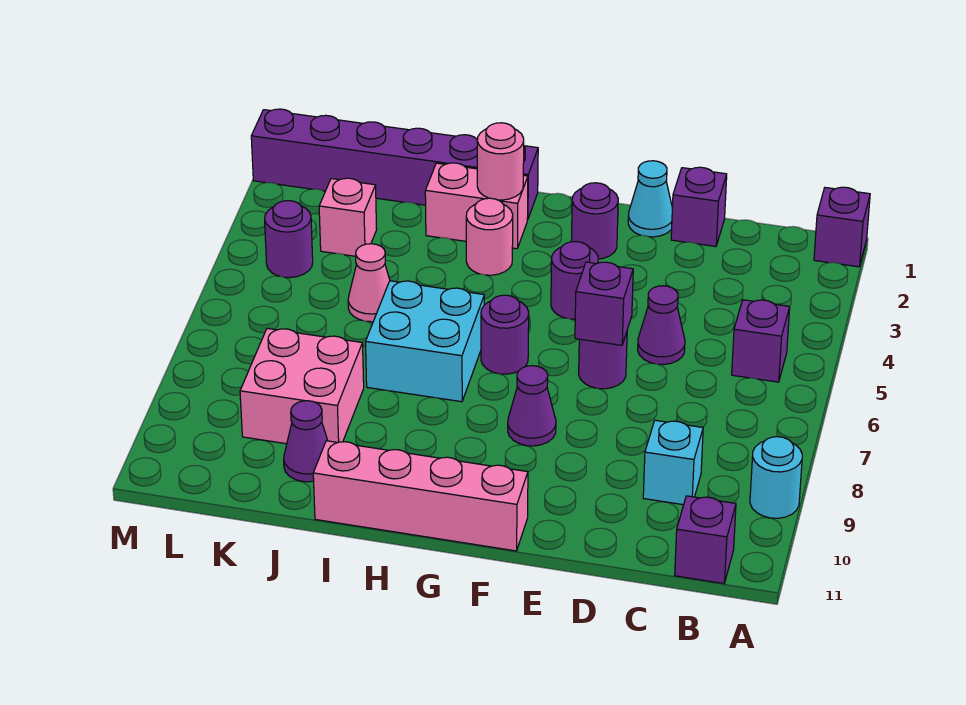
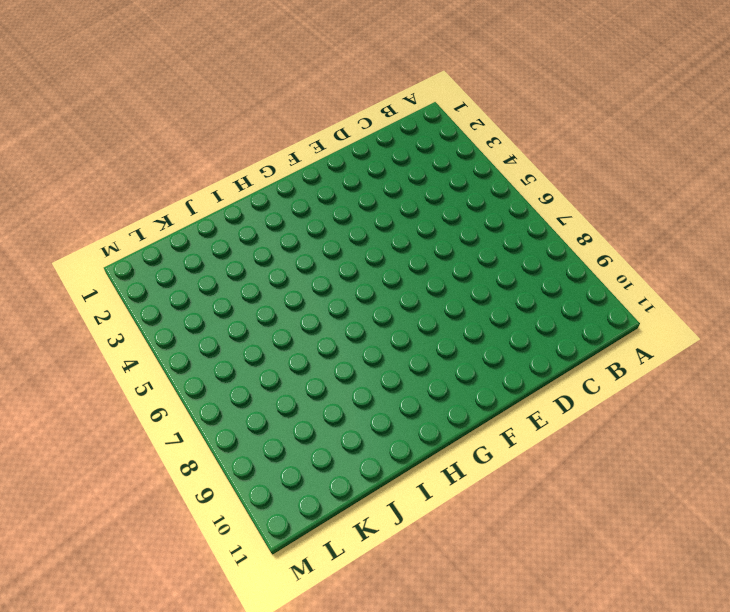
none -> purple brick A1 level 1
none -> cyan round brick A9 level 1
none -> purple brick B5 level 1

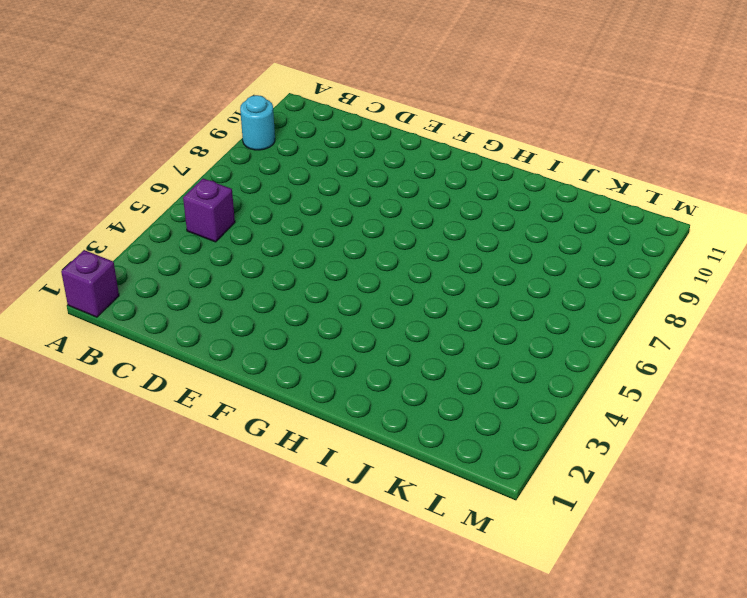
none -> purple brick B11 level 1
none -> cyan brick C9 level 1
none -> purple brick D1 level 1

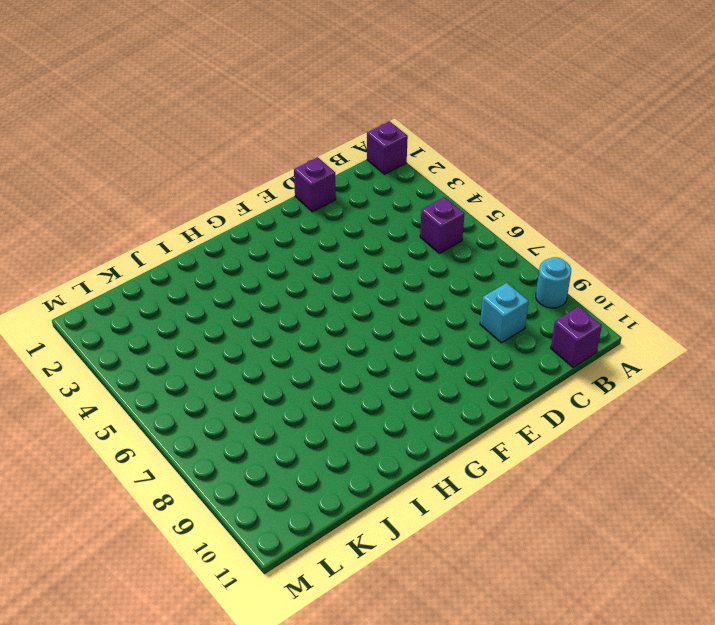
none -> purple cone D5 level 1
none -> cyan cone E1 level 1
none -> purple round brick E6 level 1

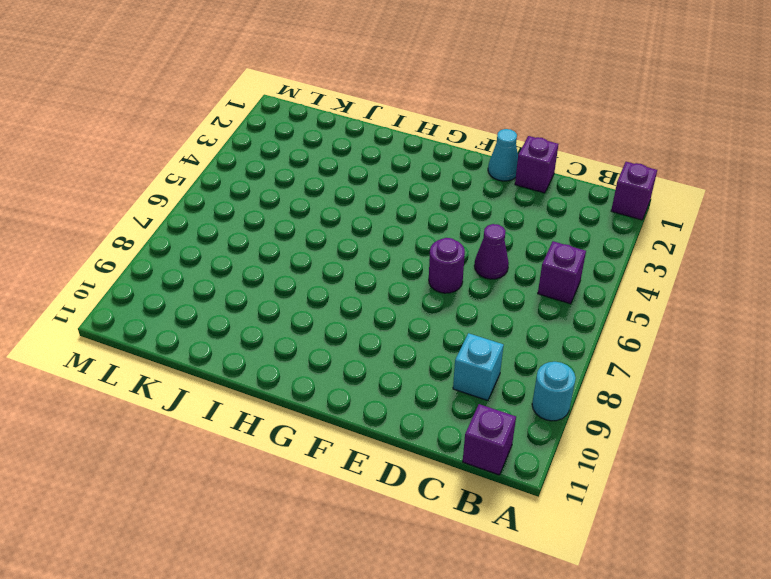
none -> purple round brick F2 level 1
none -> purple round brick F4 level 1
none -> purple cone F8 level 1

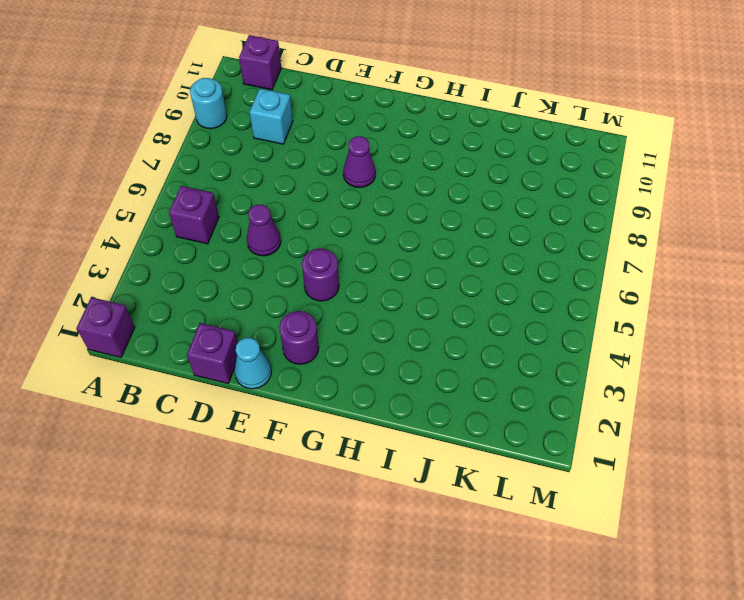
none -> purple round brick E6 level 1
none -> pink brick F11:I11 level 1
none -> purple round brick G6 level 1

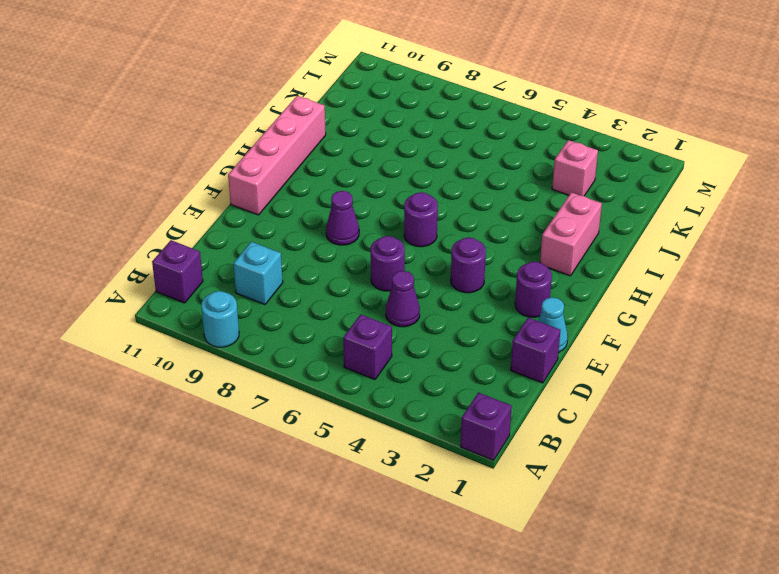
none -> purple brick H1:M1 level 1
none -> pink round brick H3 level 1
none -> cyan brick H6:I7 level 1

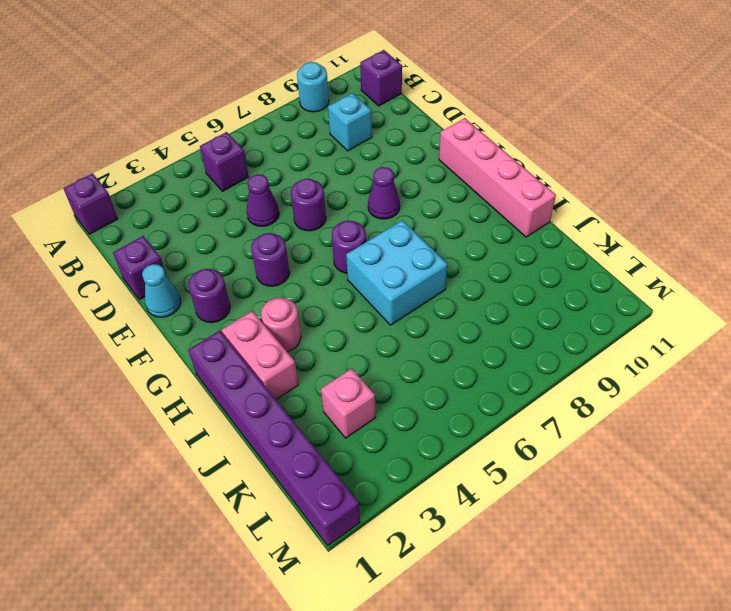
none -> pink cone J5 level 1
none -> pink brick J8:K9 level 1
none -> purple cone J10 level 1

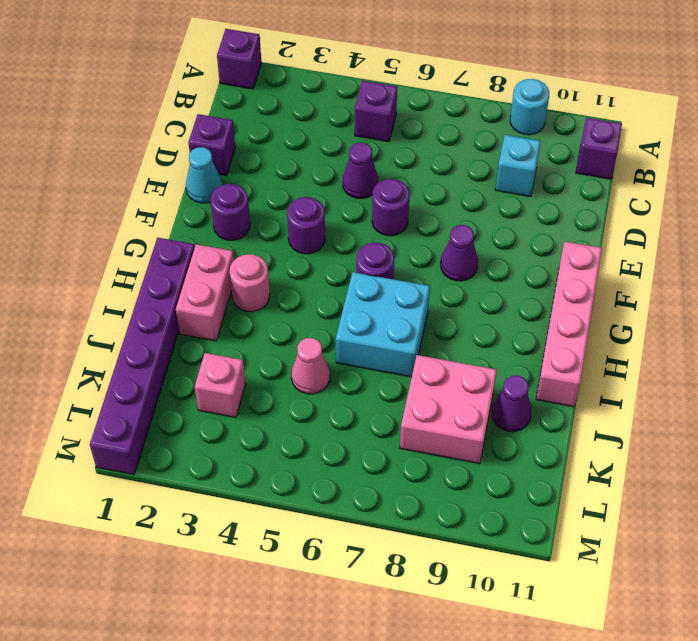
none -> purple round brick L4 level 1
none -> purple brick E6 level 2
none -> pink round brick H2 level 2

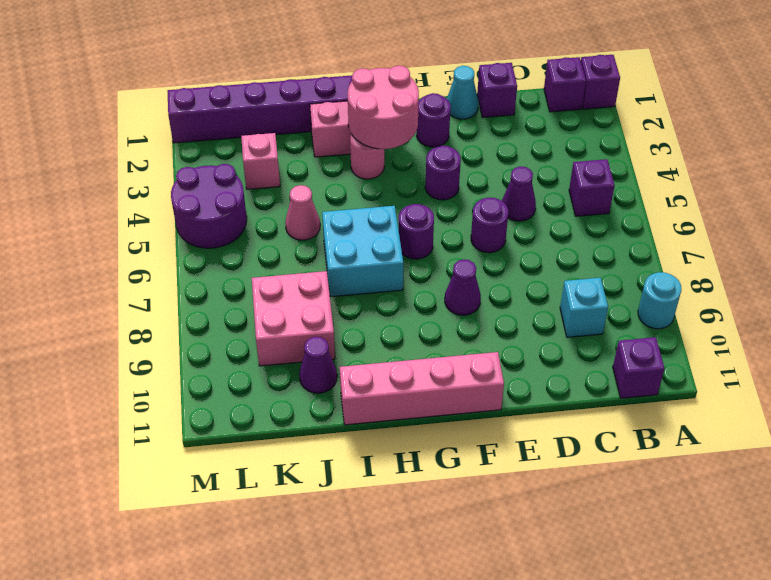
purple brick B1 level 1 -> purple brick E6 level 2
pink round brick G2:H3 level 2 -> pink round brick H2 level 2
purple round brick L4:M5 level 1 -> purple round brick L4 level 1

